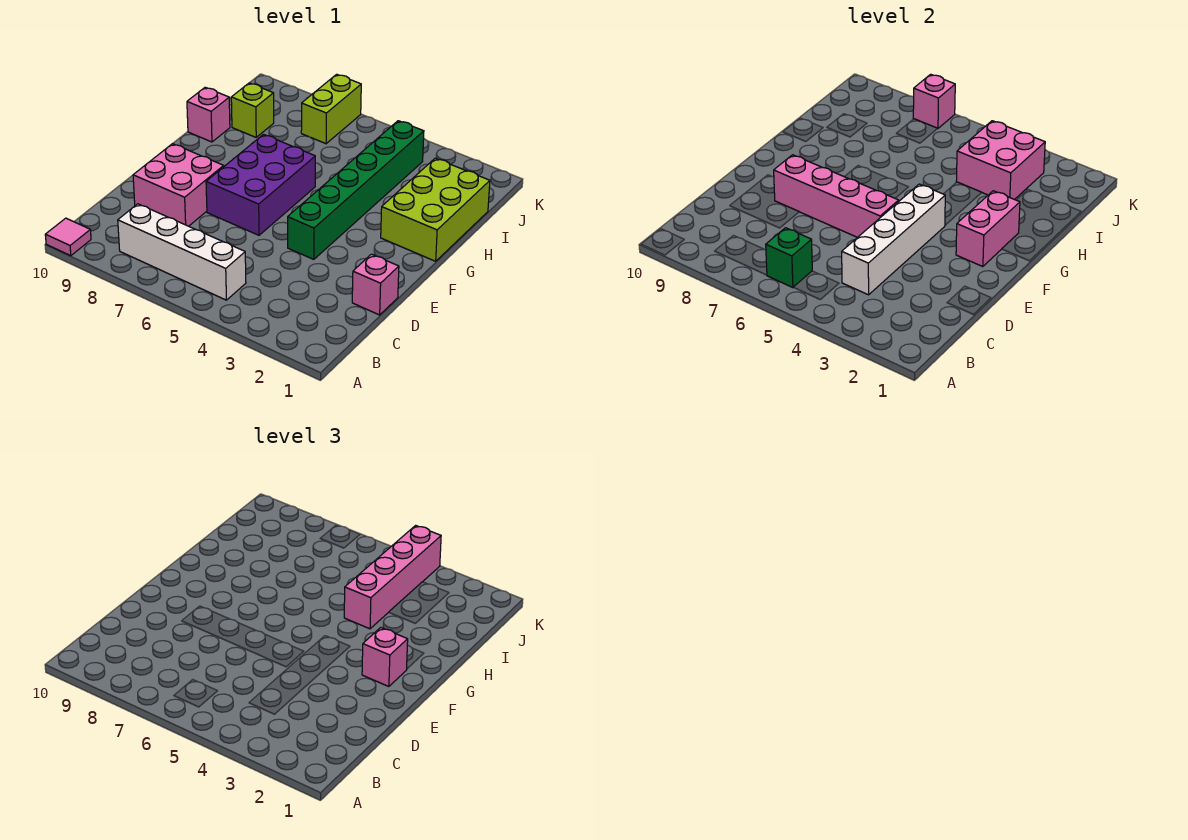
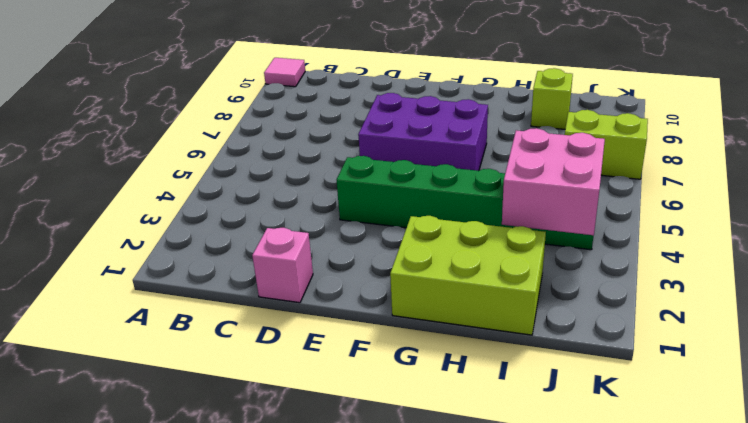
none -> white brick B5:B8 level 1
none -> pink brick D8:E9 level 1
none -> pink brick H10 level 1

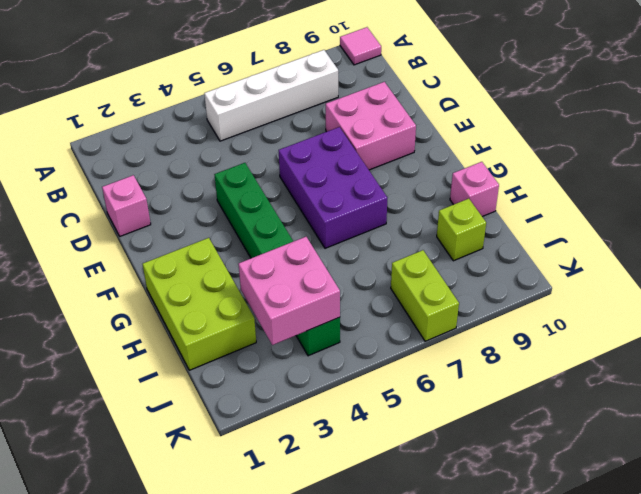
none -> green brick B6 level 2
none -> white brick C4:F4 level 2
none -> pink brick E5:E8 level 2

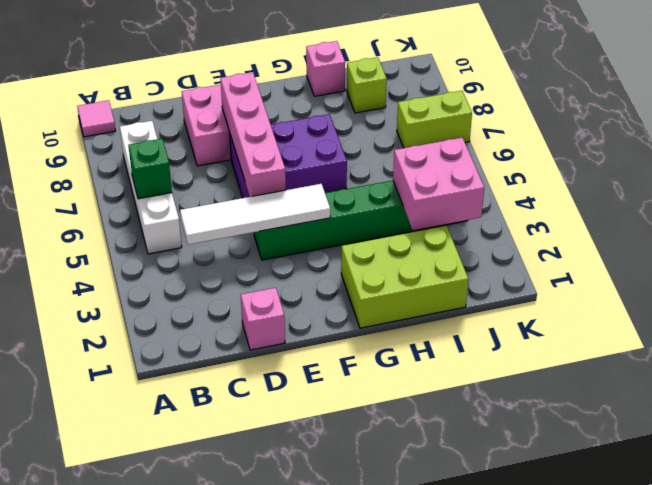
white tile C4:F4 level 2 -> white brick C4:F4 level 2
none -> pink brick F2:G2 level 2
none -> pink brick K7 level 2
none -> pink brick F2 level 3

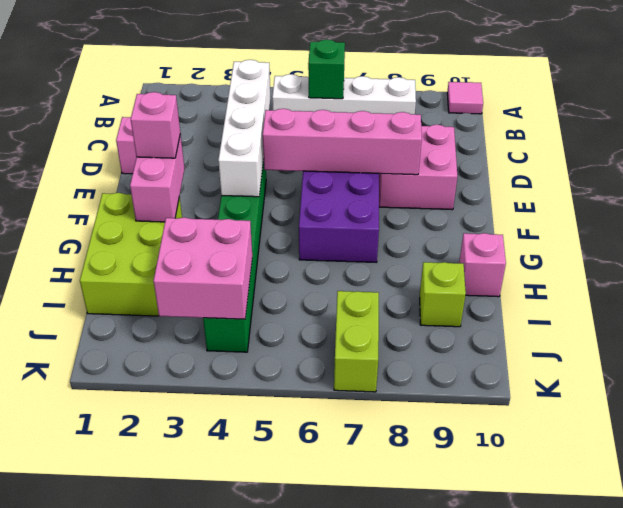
none -> pink brick K7 level 2
none -> pink brick H4:K4 level 3

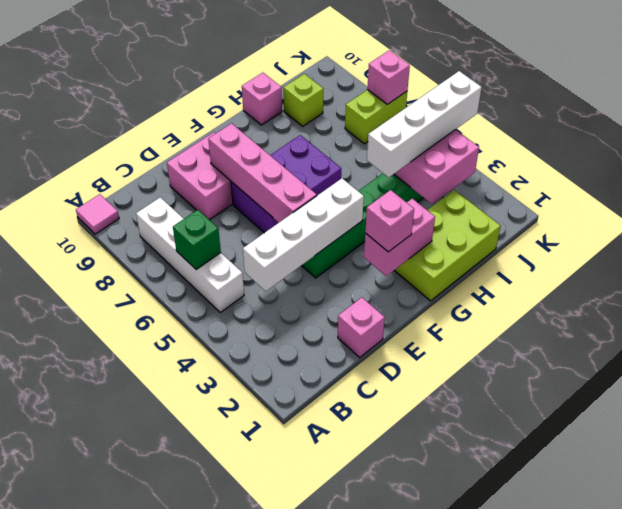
white brick H4:K4 level 3 -> pink brick H4:K4 level 3

